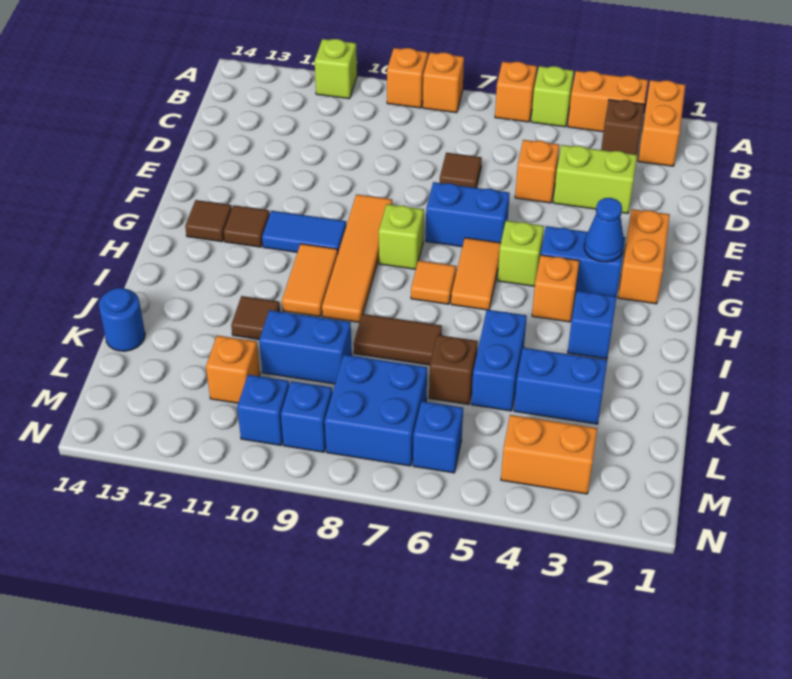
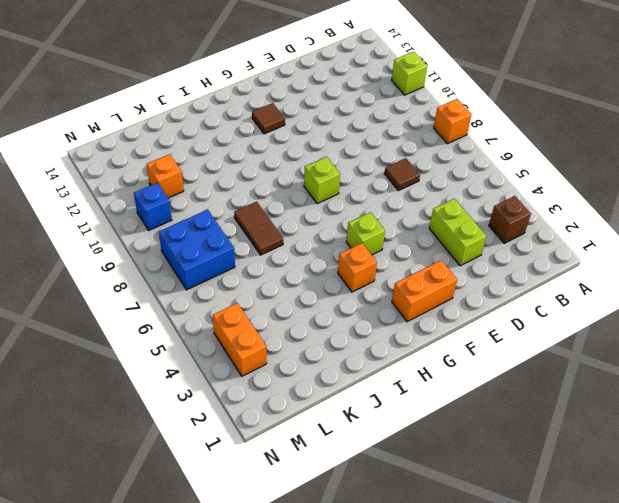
none -> orange brick A2:B2 level 1
none -> orange brick A3:A4 level 1
none -> lime brick A5 level 1
none -> orange brick A6 level 1

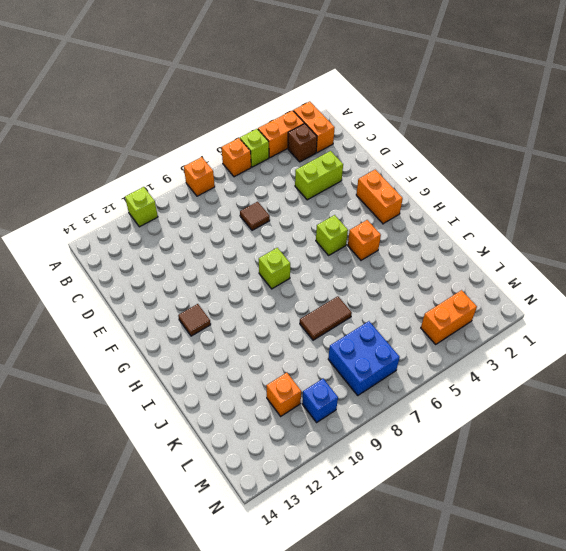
none -> orange brick A9 level 1
none -> orange brick D5 level 1
none -> blue brick F6:F7 level 1
none -> orange tile F9:I9 level 1

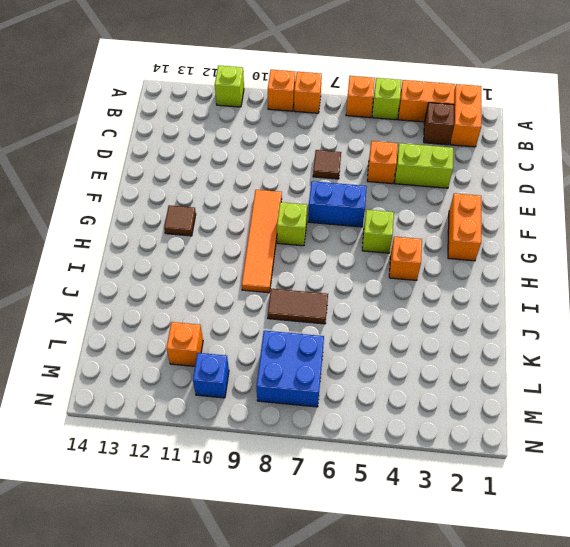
none -> blue brick G3:G4 level 1
none -> orange tile G6:H6 level 1
none -> blue tile G10:G11 level 1
none -> brown tile G13 level 1

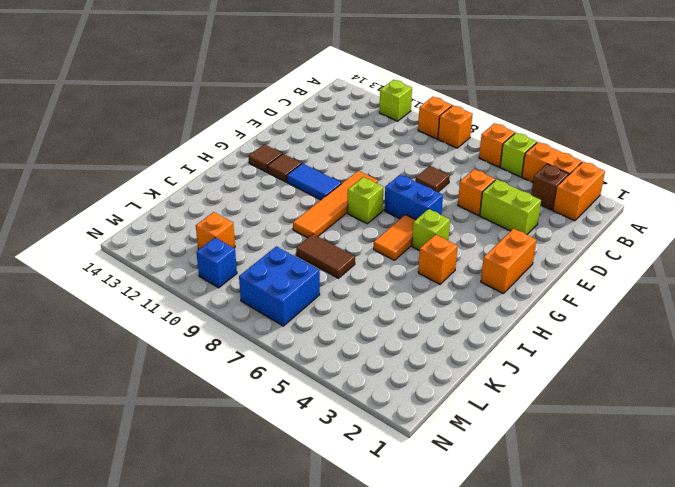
none -> blue brick G3:G4 level 1
none -> orange tile H7 level 1
none -> orange tile H10:I10 level 1
none -> blue brick I3 level 1

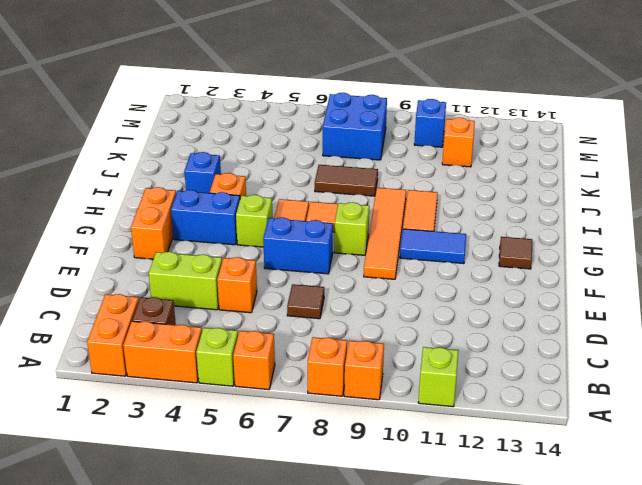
none -> brown tile G12 level 1
none -> blue brick J5:K5 level 1
none -> brown tile J11 level 1
none -> blue brick K3:K4 level 1

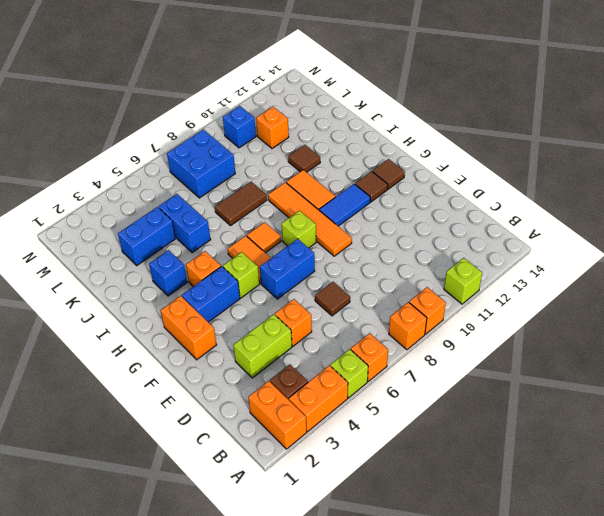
none -> brown brick K6 level 1
none -> blue brick K9:K10 level 1
none -> blue round brick K14 level 1
none -> orange brick M3:M4 level 1

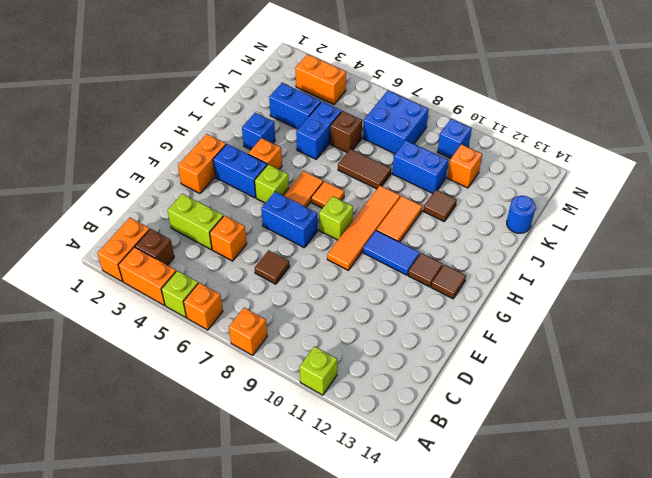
none -> orange brick A9 level 1
none -> blue brick M6 level 1
none -> blue brick M9 level 1
none -> blue cone G3 level 2

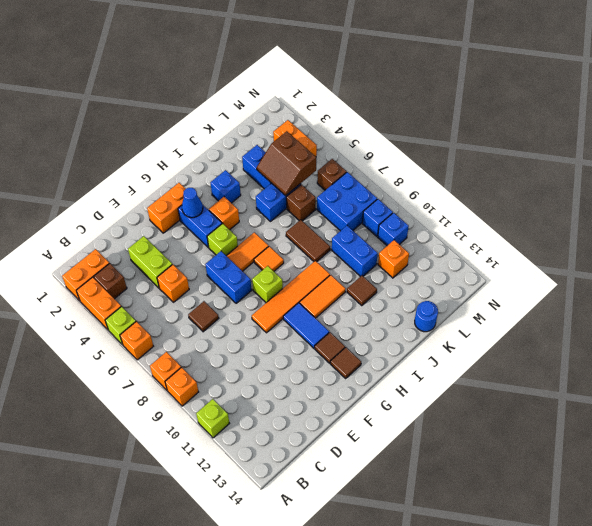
brown slope K4:L5 level 2 top L -> none
brown brick M6 level 1 -> blue brick M6 level 1

